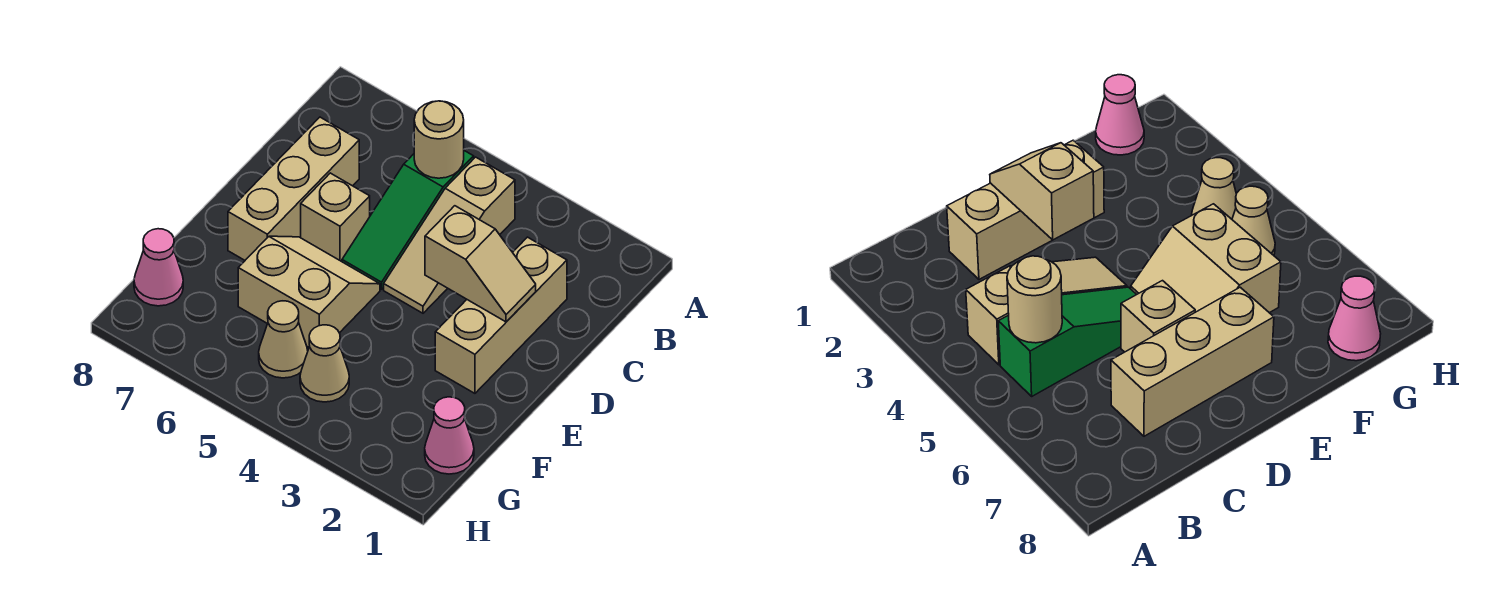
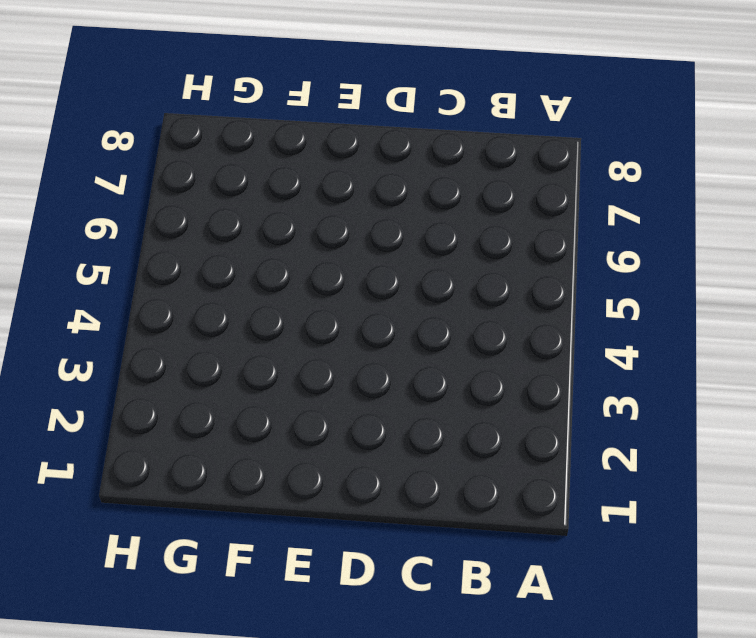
none -> tan slope B4:D4 level 1 top B
none -> green slope B5:D5 level 1 top B
none -> tan brick C2:E2 level 1

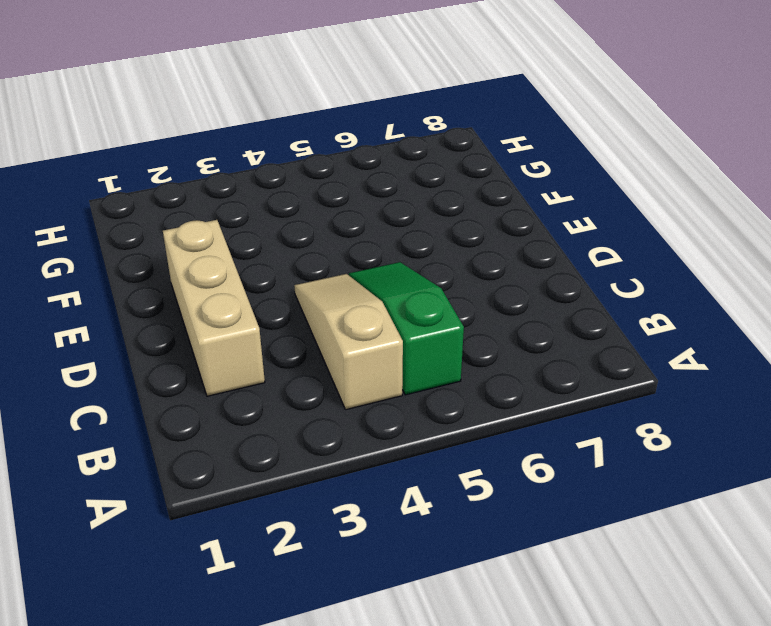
none -> tan brick C7:E7 level 1
none -> tan brick D6 level 1
none -> tan slope E5:F6 level 1 top F

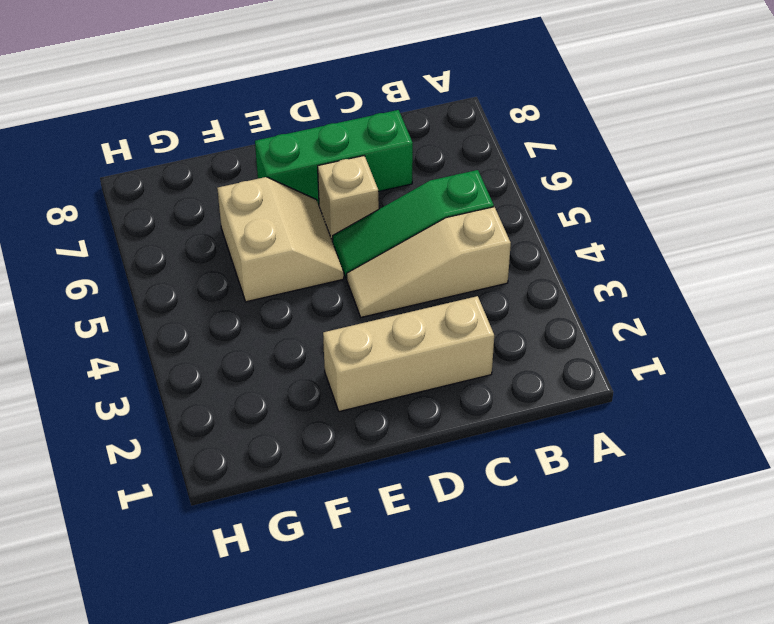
green brick C7:E7 level 1 -> tan brick C7:E7 level 1
none -> pink cone G1 level 1
none -> tan cone G4 level 1
none -> tan cone G5 level 1

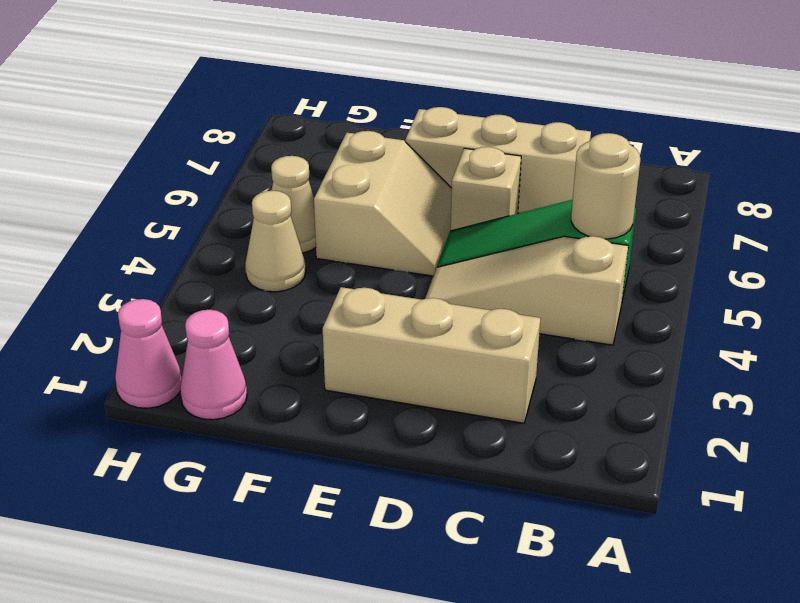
pink cone H1 level 1 -> pink cone G8 level 1
none -> tan slope D2:D3 level 2 top 3

